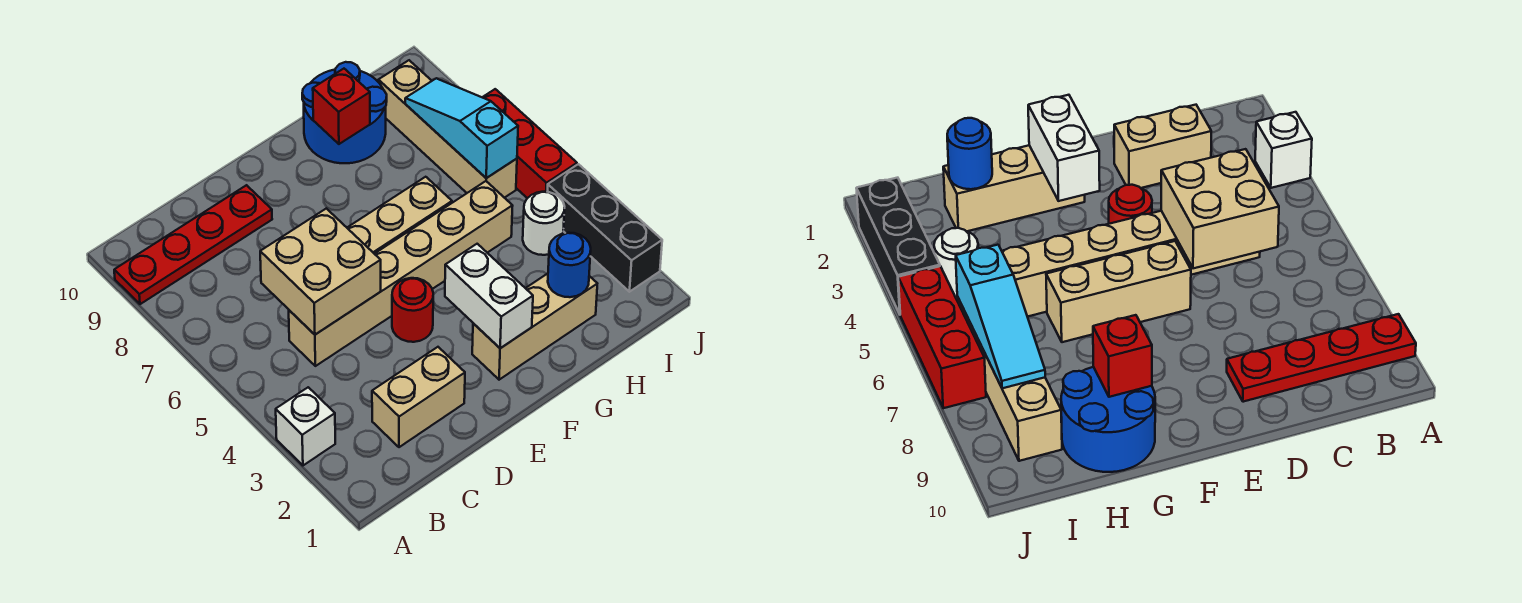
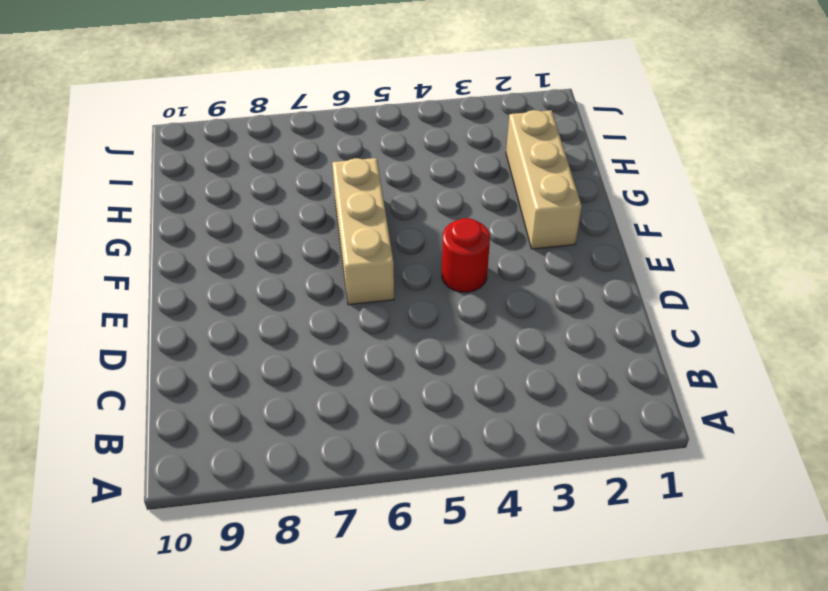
none -> white brick A3 level 1
none -> red plate A9:D9 level 1
none -> tan brick C2:D2 level 1

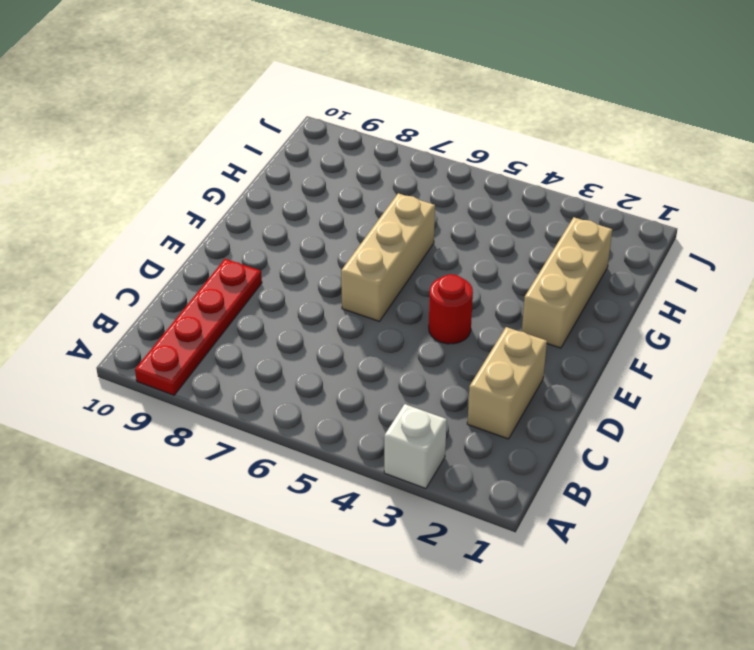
none -> tan brick C5:H5 level 1
none -> blue round brick G9:H10 level 1
none -> white round brick I4 level 1

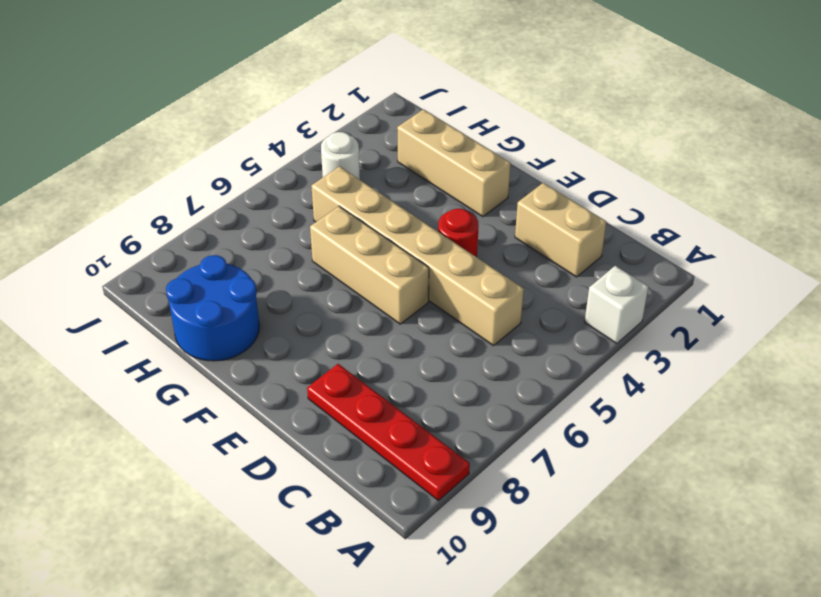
none -> tan brick I6:I9 level 1
none -> black brick J2:J4 level 1
none -> red brick J5:J7 level 1

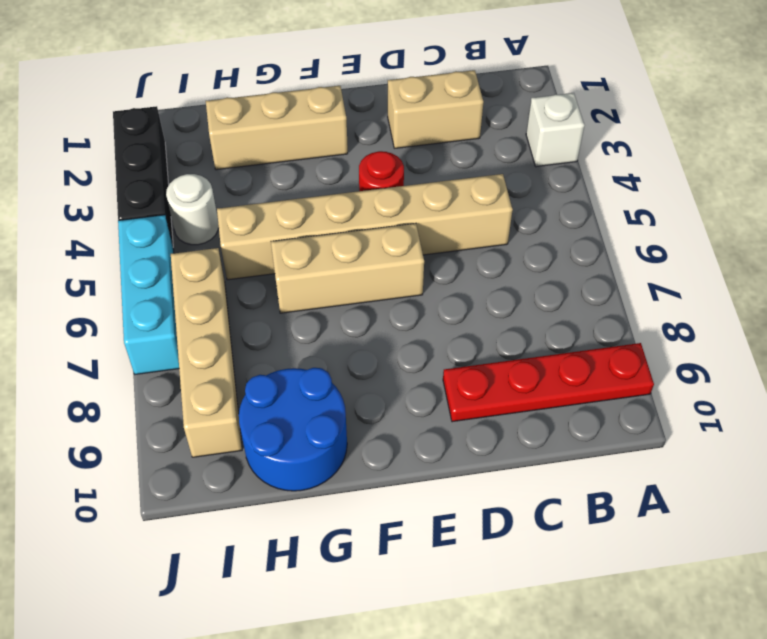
cyan brick J5:J7 level 1 -> red brick J5:J7 level 1
none -> tan brick C5:D6 level 2
none -> white brick F2:F3 level 2
none -> red brick G9 level 2

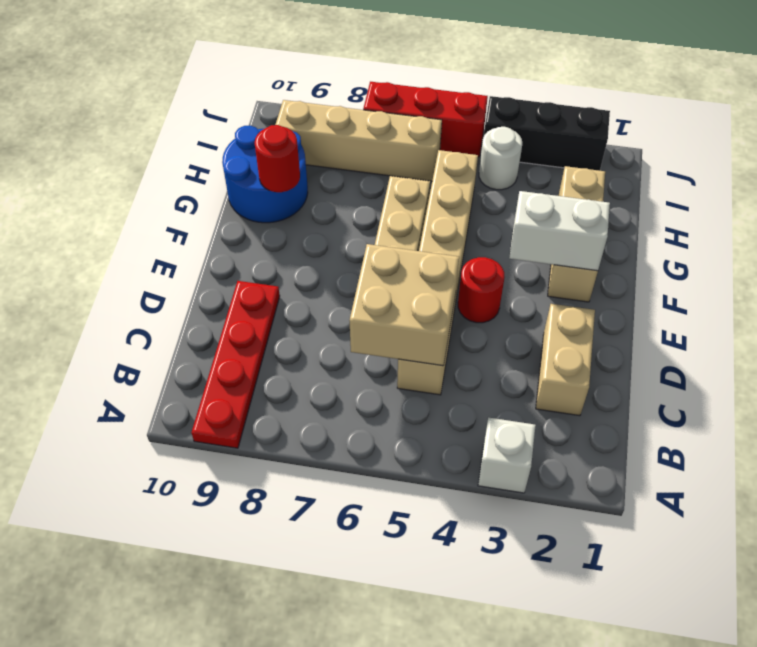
red round brick G9 level 2 -> red brick G9 level 2
none -> blue round brick H2 level 2
none -> cyan slope I6:I8 level 2 top 6

